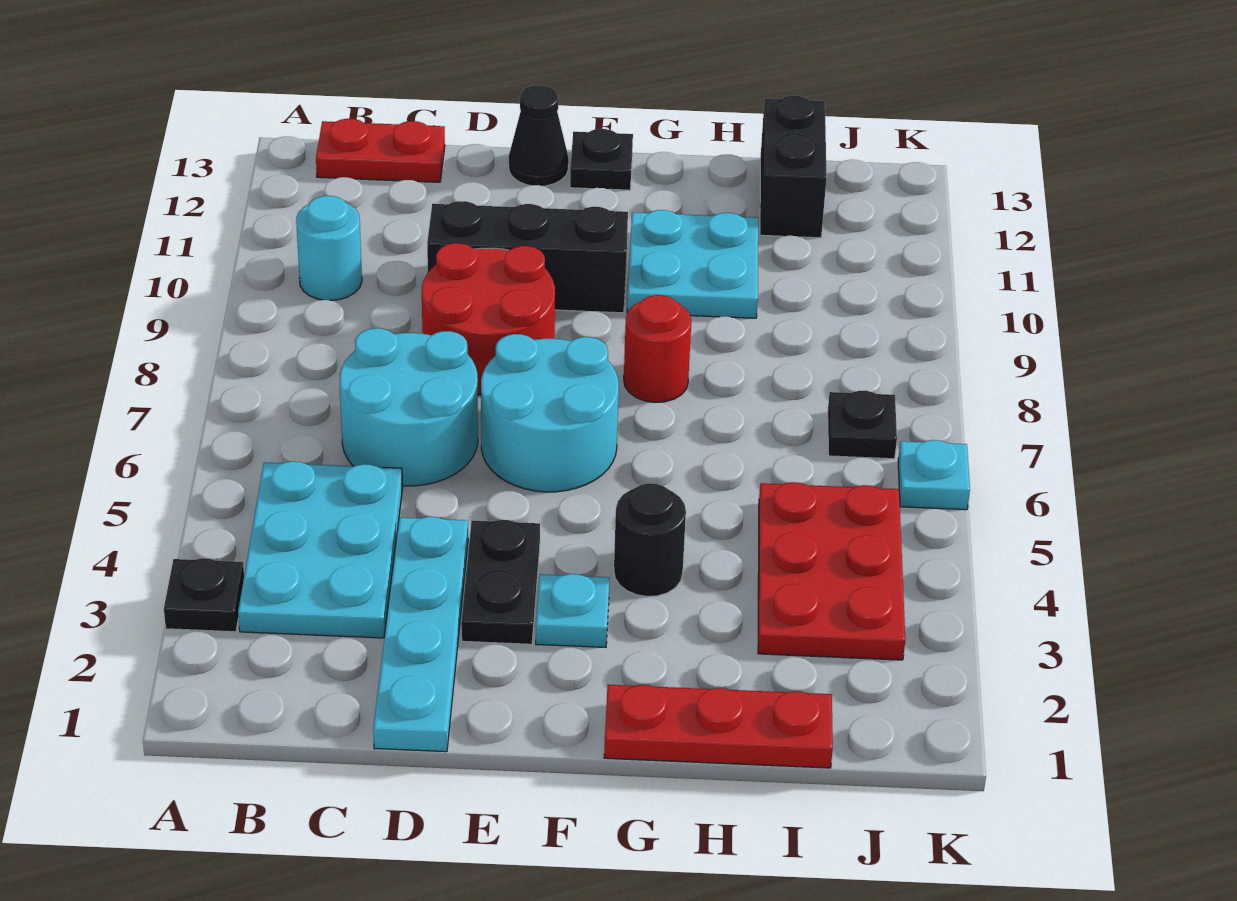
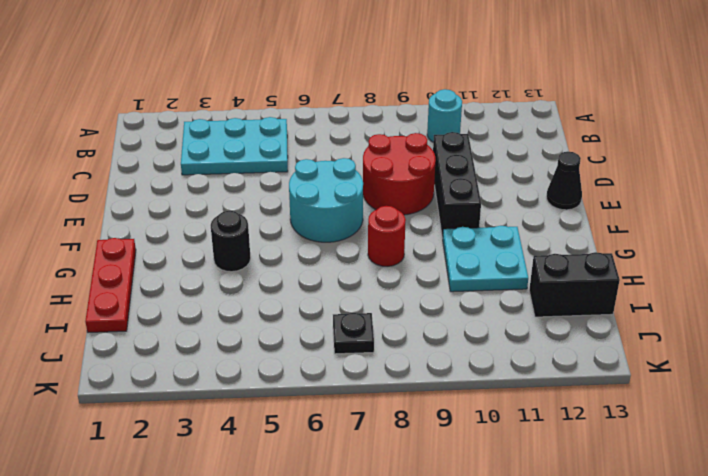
none -> black plate A3 level 1
none -> red plate B13:C13 level 1
none -> cyan round brick C6:D7 level 1

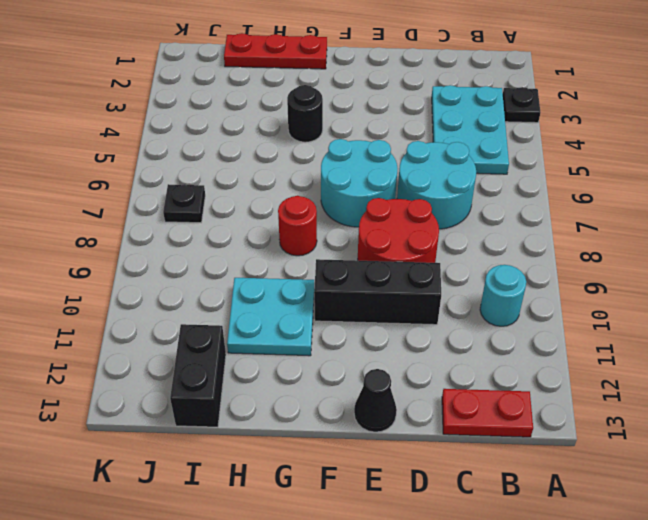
none -> cyan plate D1:D4 level 1
none -> black plate E3:E4 level 1
none -> cyan plate F3 level 1

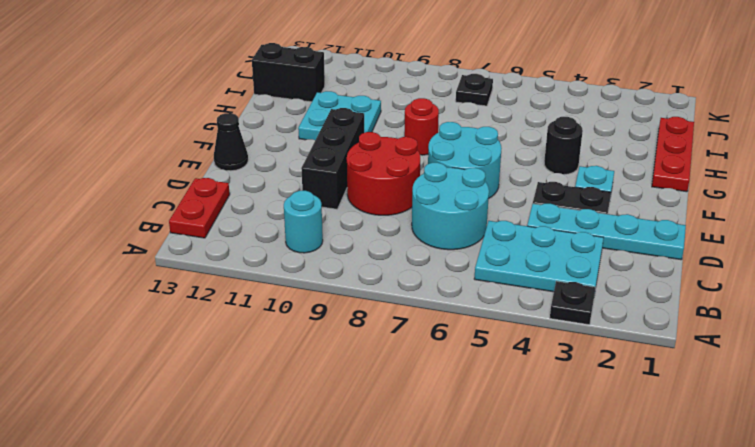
none -> black plate F13 level 1
none -> red plate I3:J5 level 1
none -> cyan plate K6 level 1

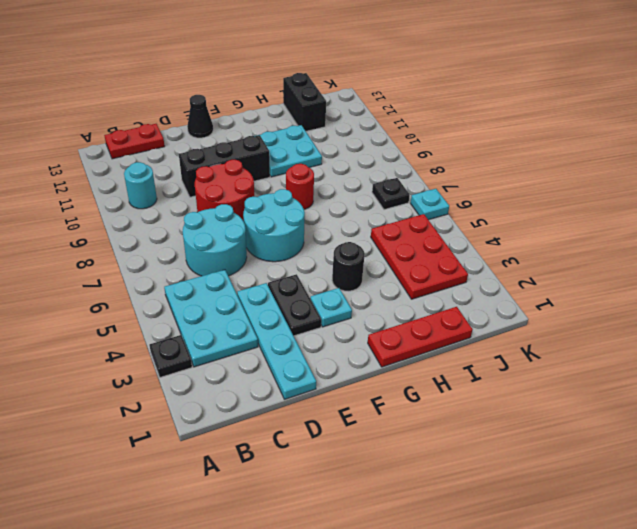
none -> black plate F13 level 1

